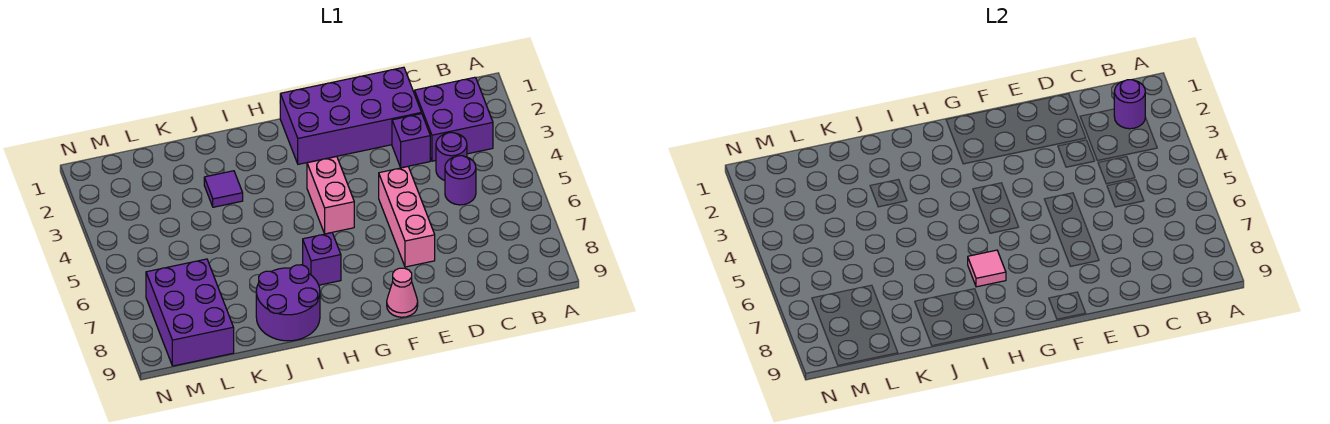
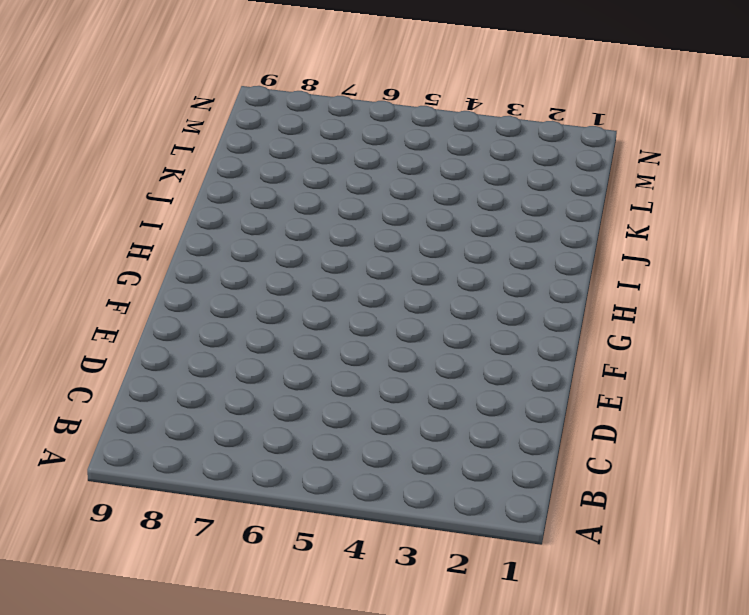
none -> purple brick B2:C3 level 1
none -> purple round brick C4 level 1
none -> purple round brick C5 level 1

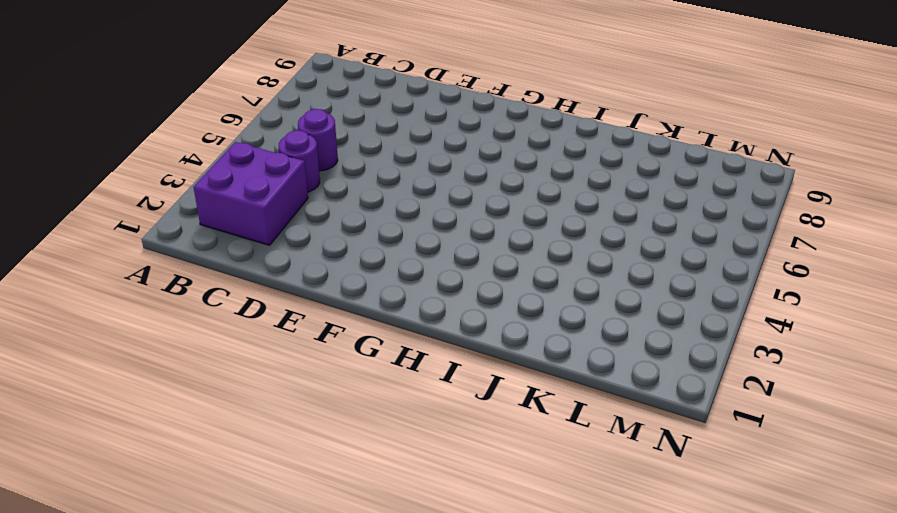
none -> purple brick D1:G2 level 1
none -> purple brick D3 level 1
none -> pink brick E5:E7 level 1

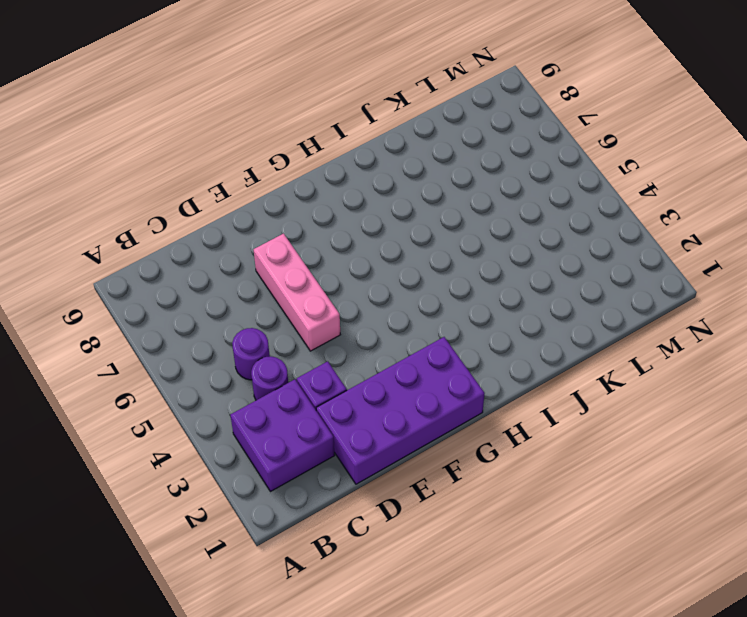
none -> pink cone F9 level 1
none -> pink brick G4:G5 level 1
none -> purple brick H7 level 1

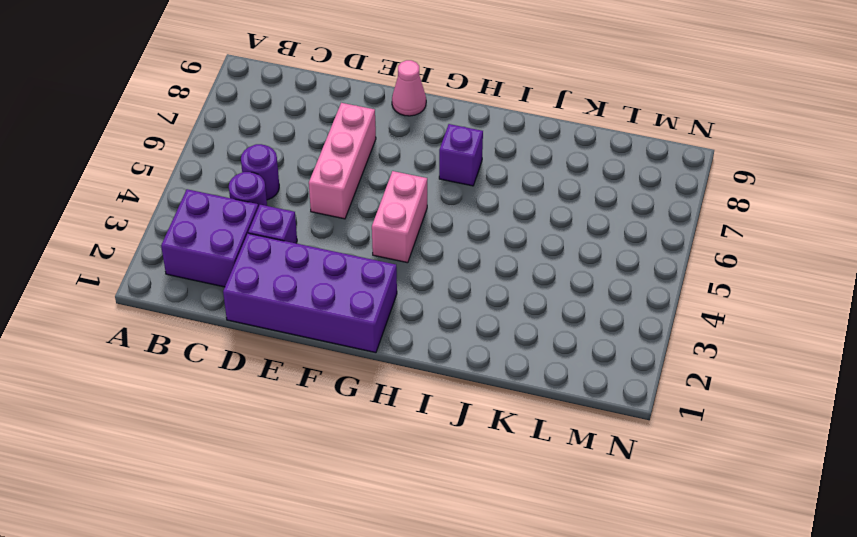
none -> purple round brick I8:J9 level 1
none -> purple tile J3 level 1
none -> purple brick L7:M9 level 1

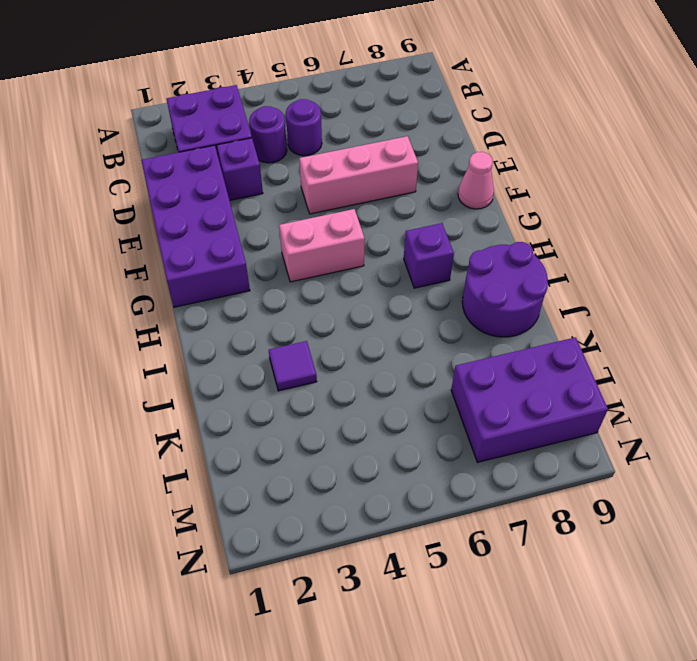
none -> purple round brick B2 level 2
none -> pink tile H7 level 2

